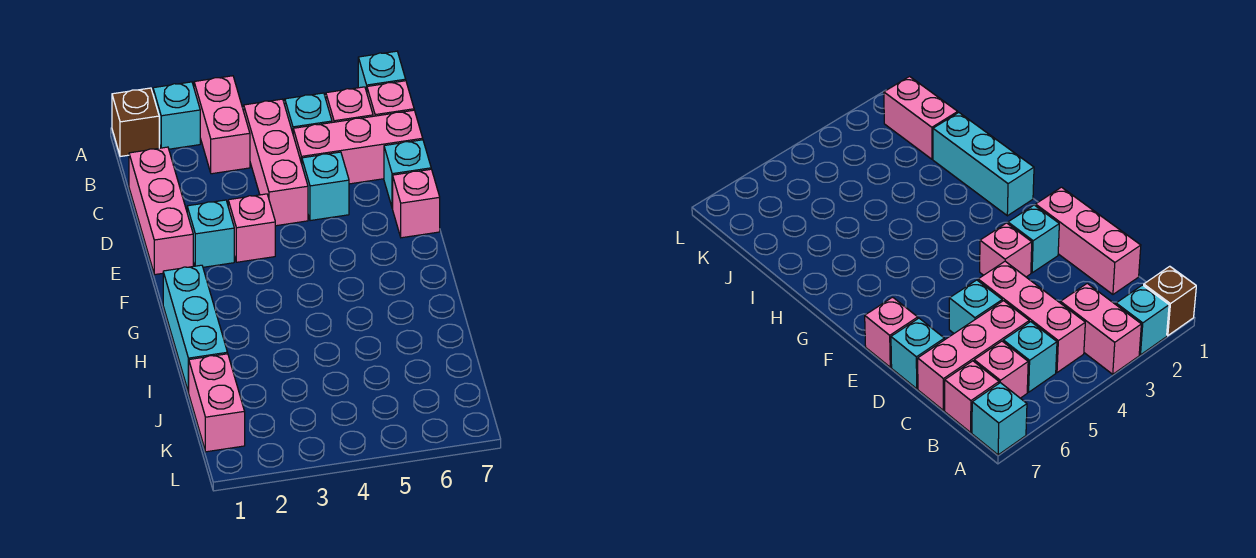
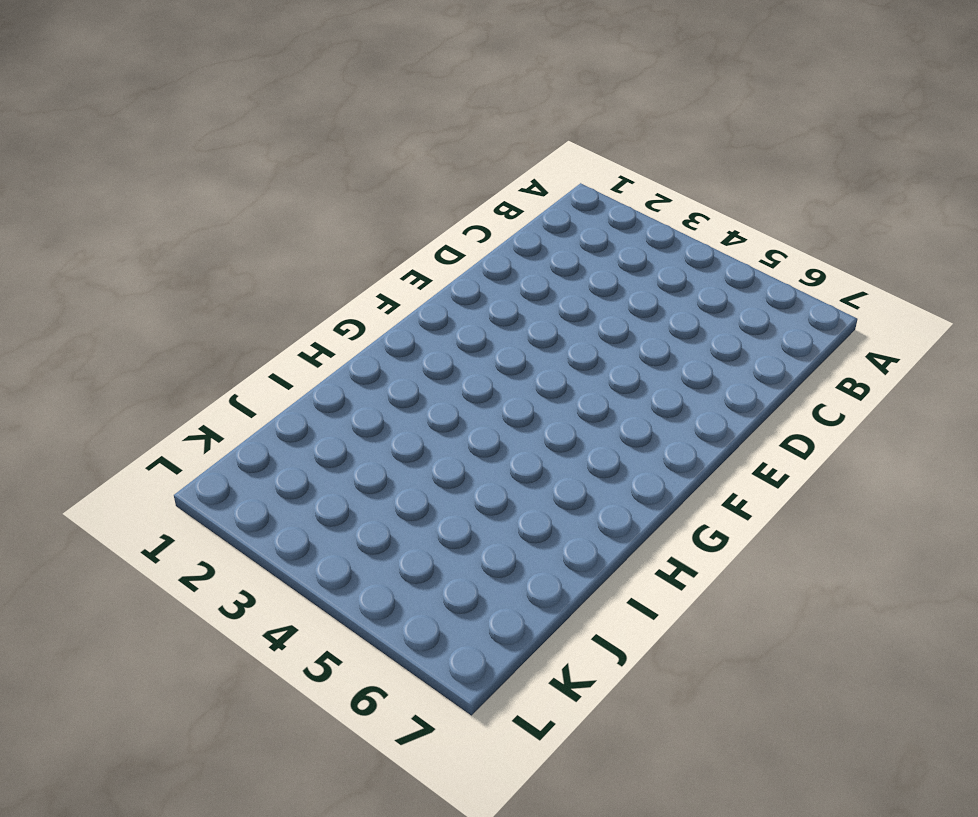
none -> brown brick A1 level 1
none -> cyan brick A2 level 1
none -> pink brick A3:B3 level 1

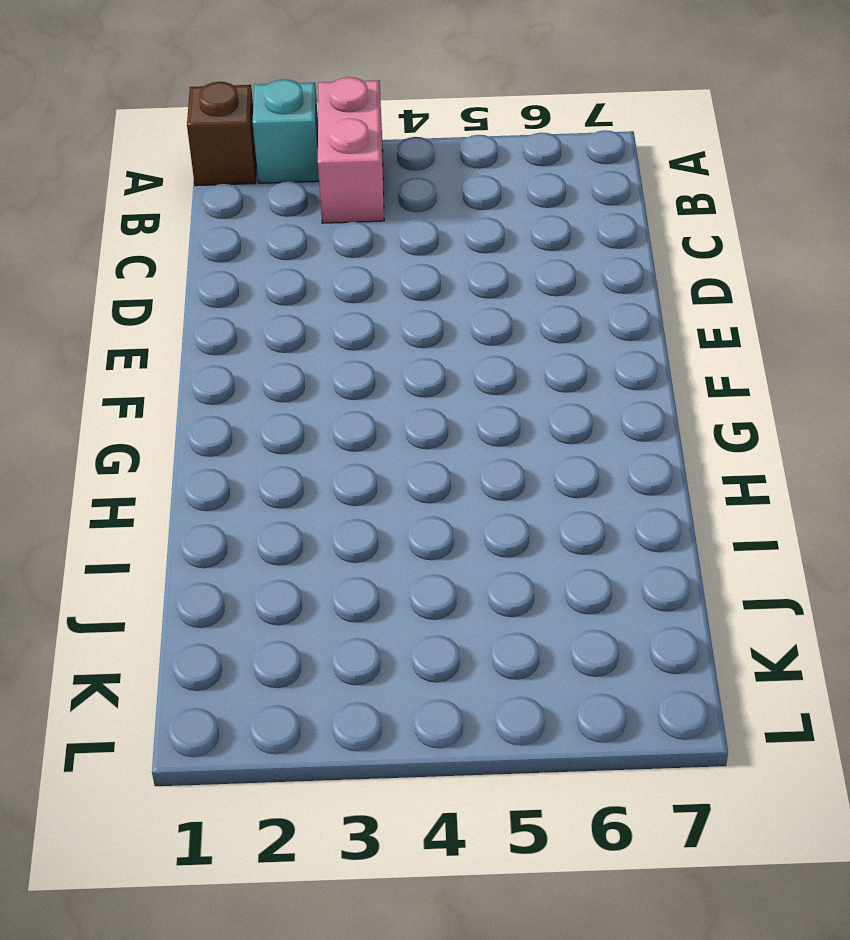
none -> cyan brick A7 level 1
none -> pink brick B4:D4 level 1
none -> cyan brick B5 level 1

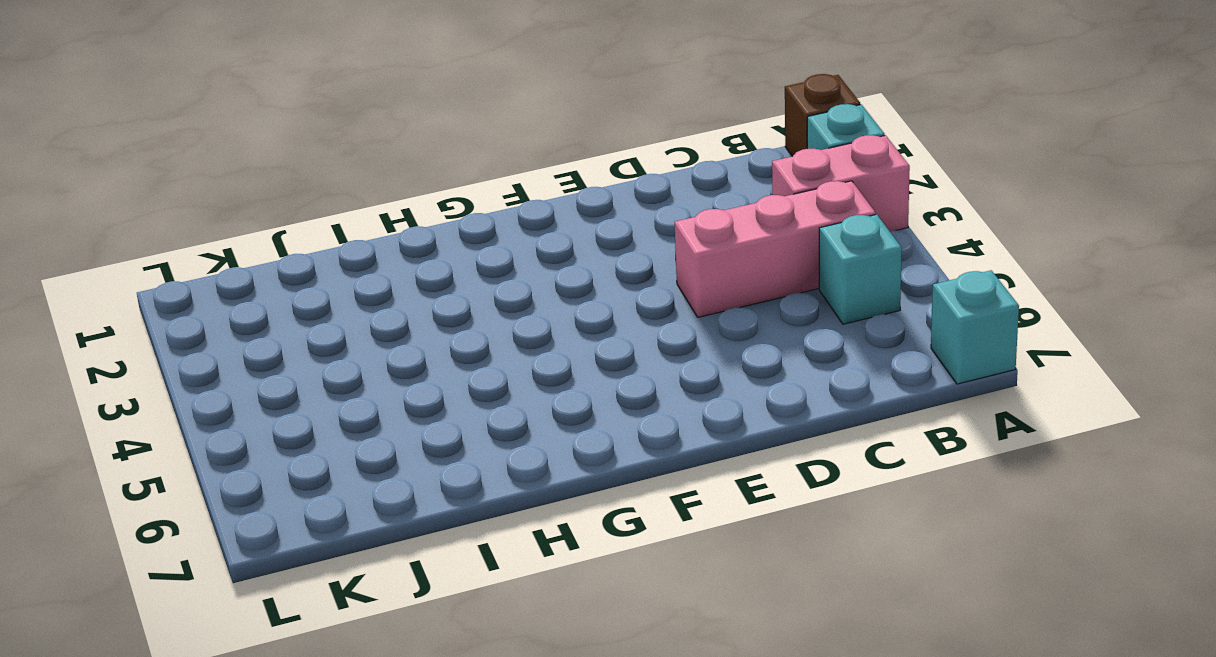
none -> pink brick B6 level 1
none -> pink brick B7 level 1
none -> pink brick C1:E1 level 1

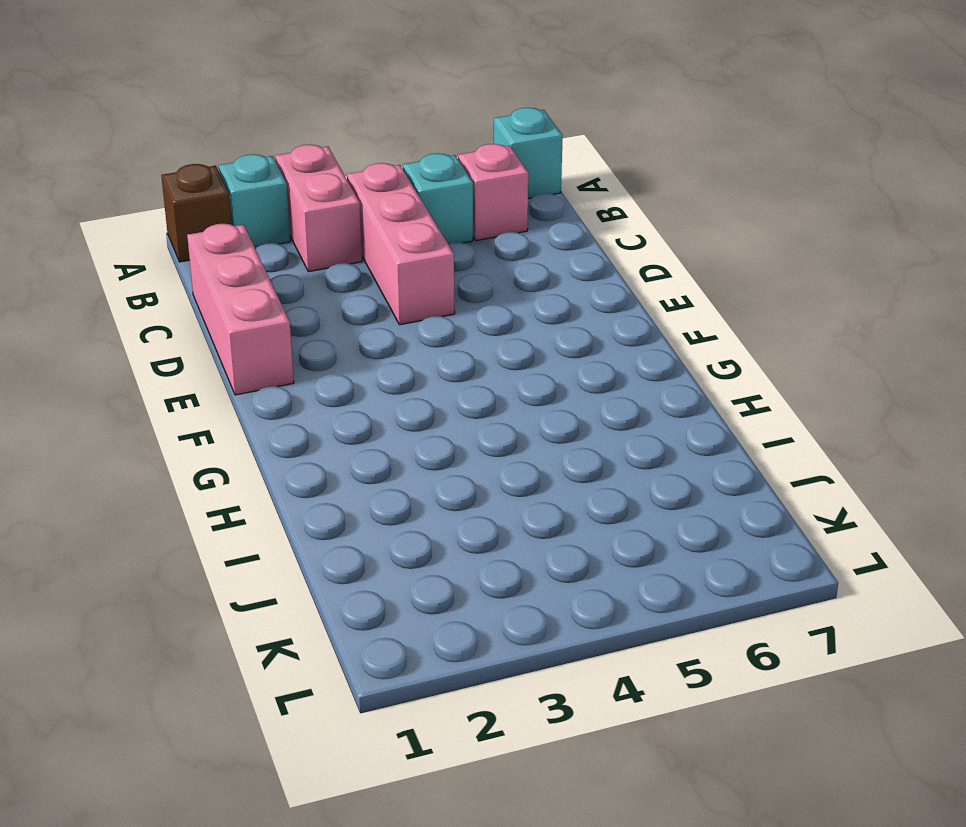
none -> pink brick B7 level 1
none -> pink brick C5:C7 level 1
none -> cyan brick D5 level 1

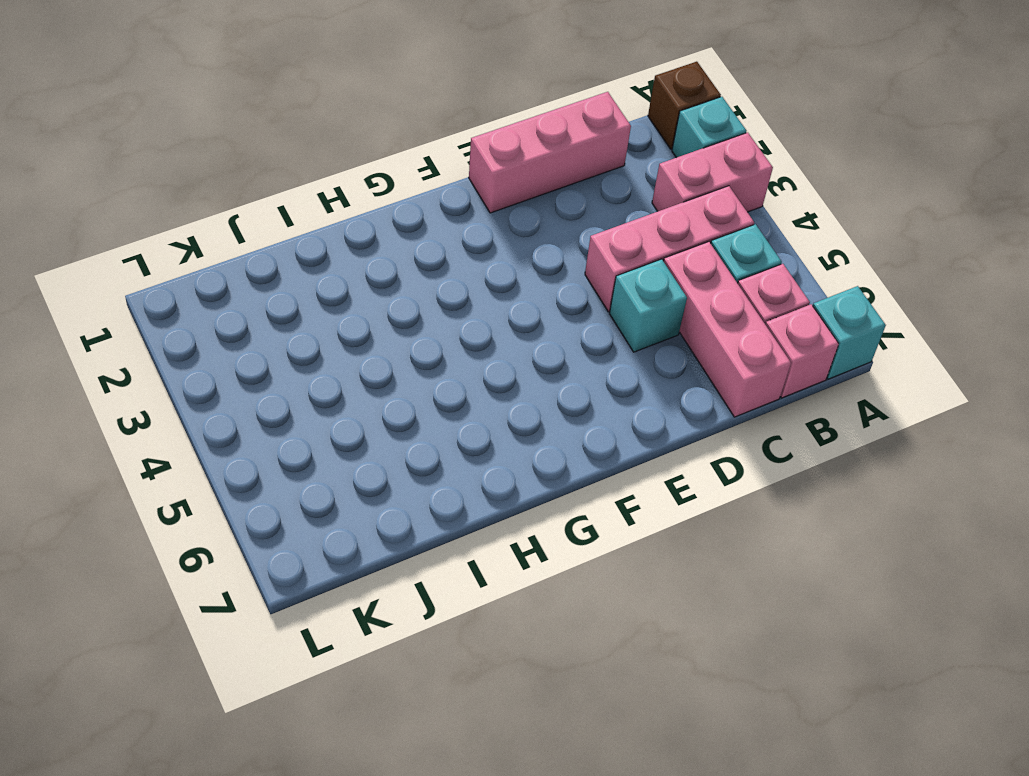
none -> cyan brick D7 level 1
none -> cyan brick E2 level 1
none -> pink brick E3 level 1

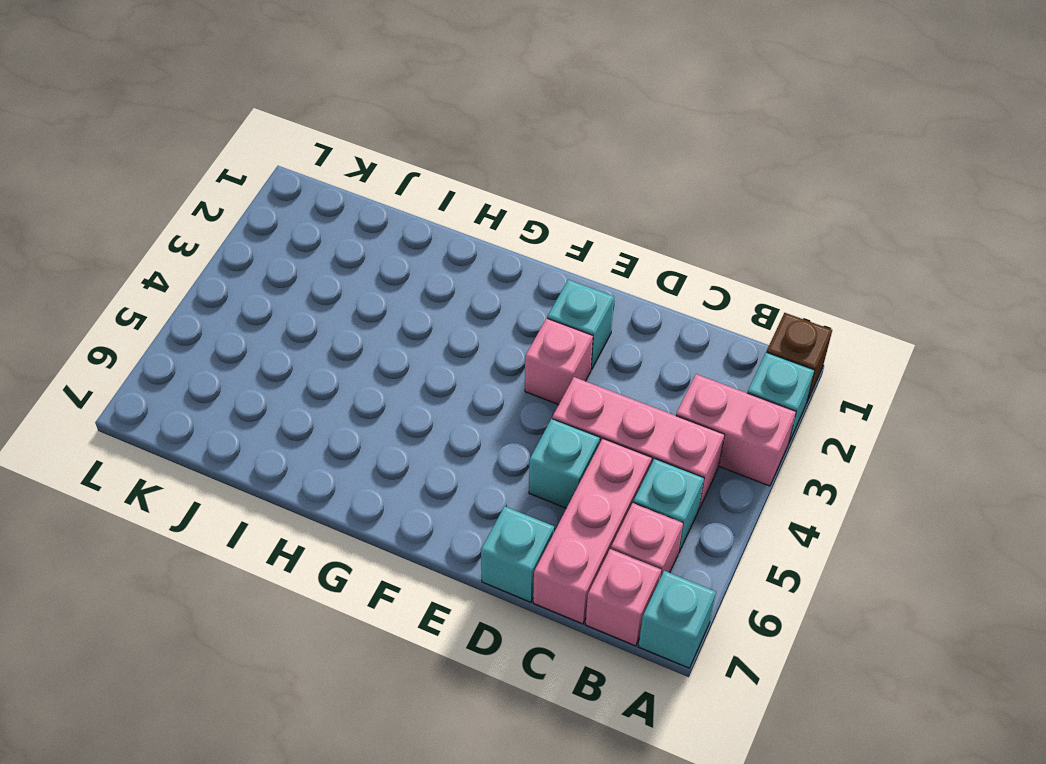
none -> pink brick C1:E1 level 1
none -> pink brick E7 level 1
none -> cyan brick G1:I1 level 1

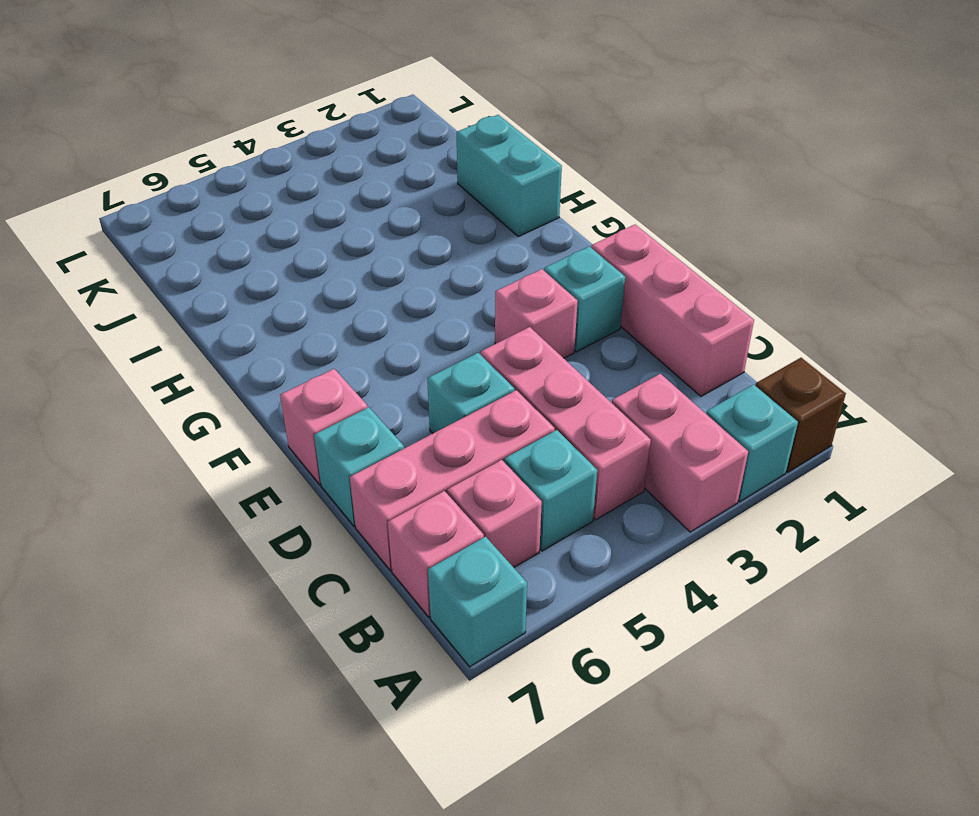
cyan brick H1:I1 level 1 -> cyan brick G1:I1 level 1
none -> pink brick J1:K1 level 1

